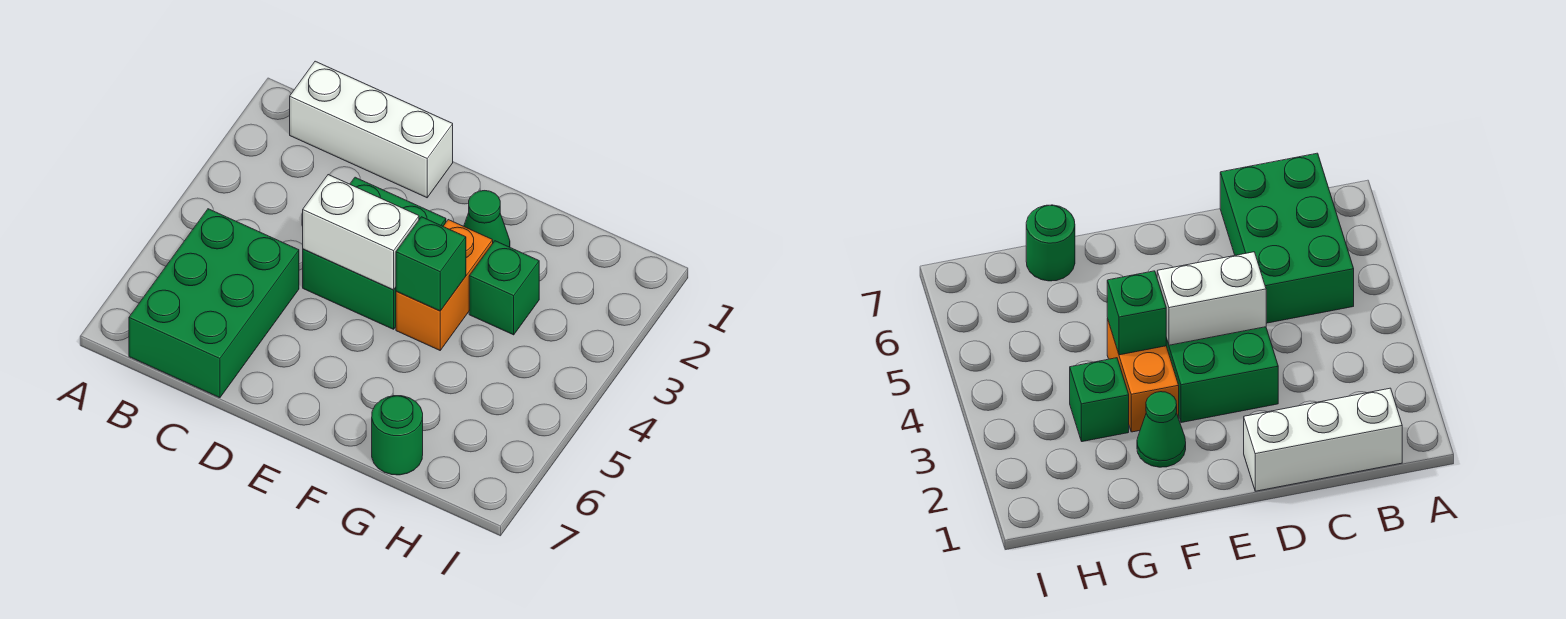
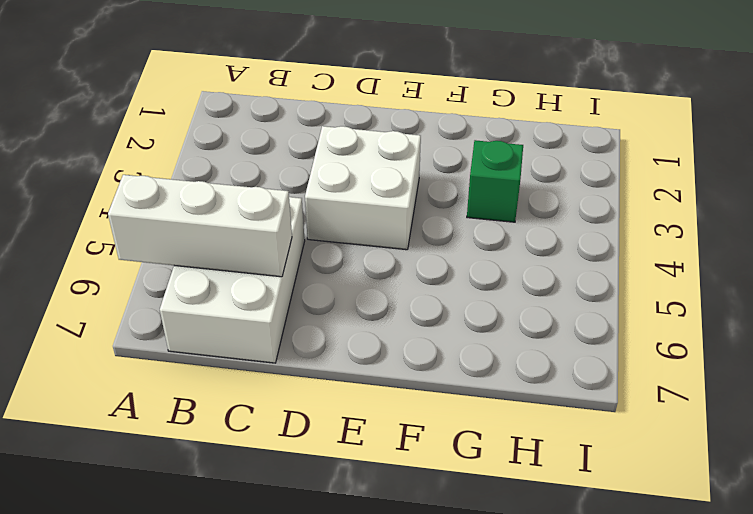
white brick A6:C6 level 2 -> white brick B1:D1 level 1
white brick B5:C7 level 1 -> green brick B5:C7 level 1
white brick D3:E4 level 1 -> green brick D3:E4 level 1
none -> green cone F2 level 1
none -> orange brick F3:F4 level 1

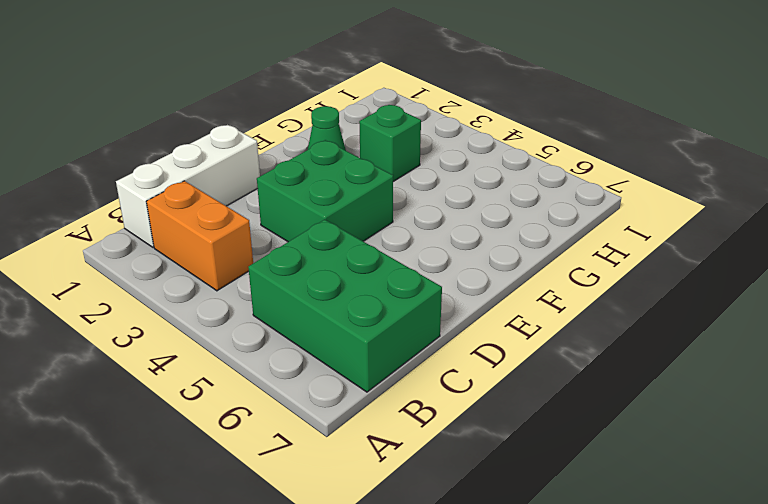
orange brick B2:B3 level 1 -> orange brick F3:F4 level 1
none -> green round brick G7 level 1
none -> white brick D4:E4 level 2

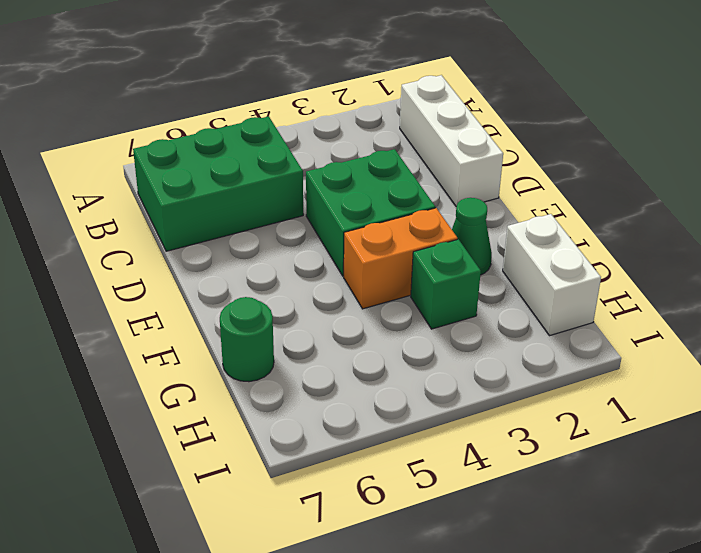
white brick G1:H1 level 1 -> white brick D4:E4 level 2
none -> green brick F4 level 2

